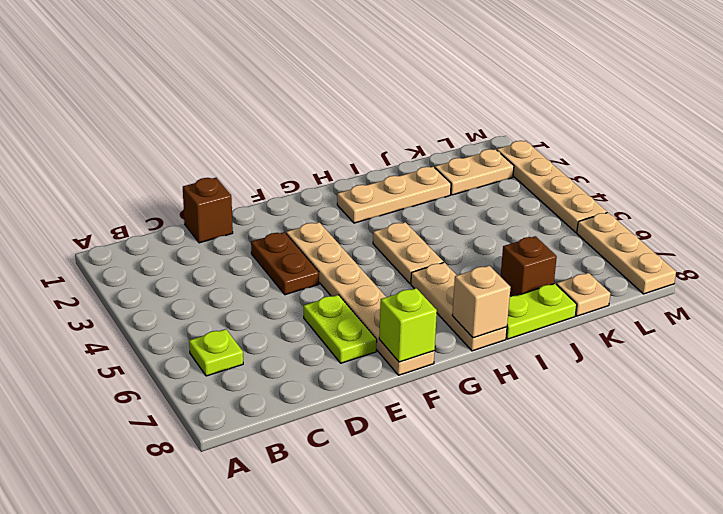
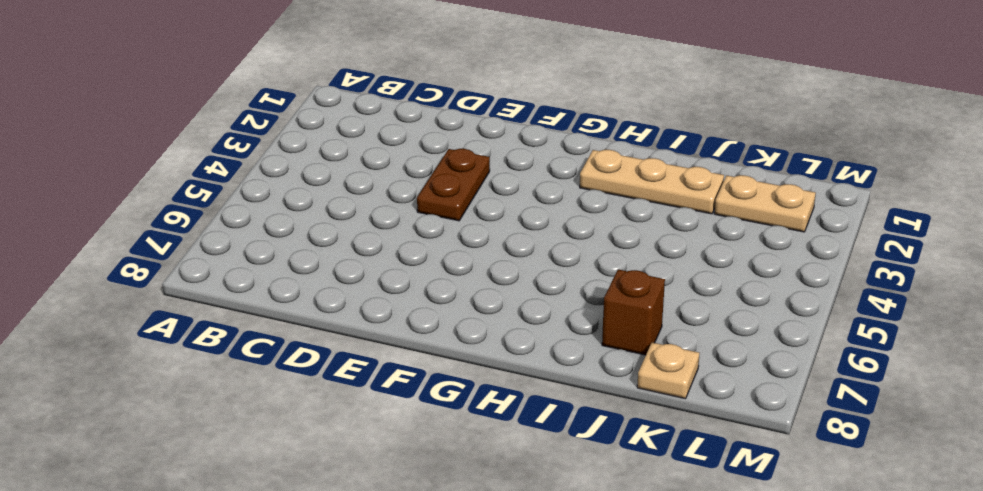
none -> lime plate B6 level 1
none -> brown brick D1 level 1
none -> lime plate E6:E7 level 1

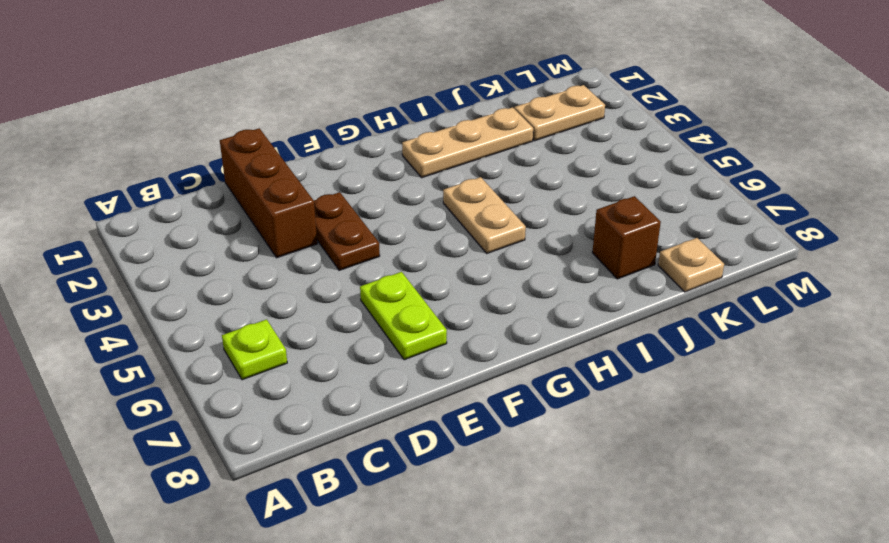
brown brick D1:D3 level 1 -> brown brick D1 level 1
none -> tan plate F3:F8 level 1
none -> tan plate H6:H8 level 1
none -> lime plate I8:J8 level 1

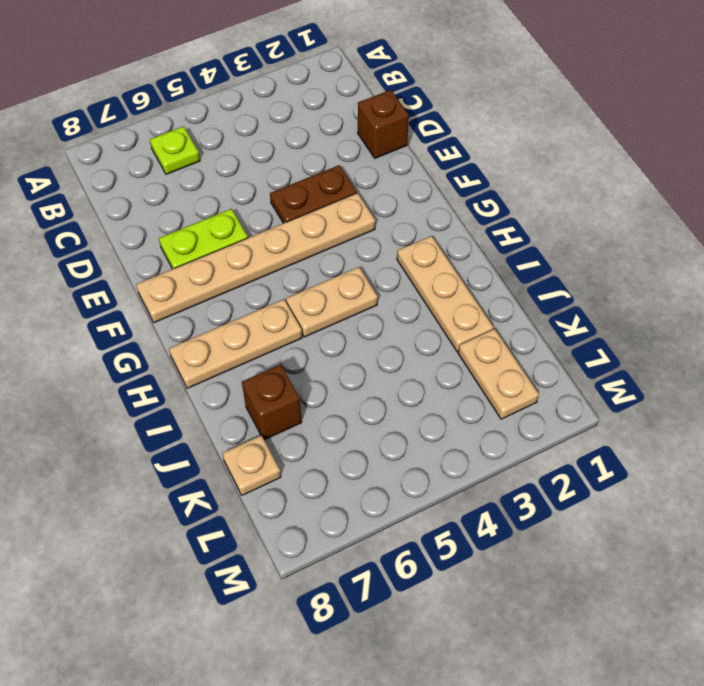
none -> lime plate I8:J8 level 1
none -> tan plate M2:M5 level 1
none -> tan plate M6:M8 level 1

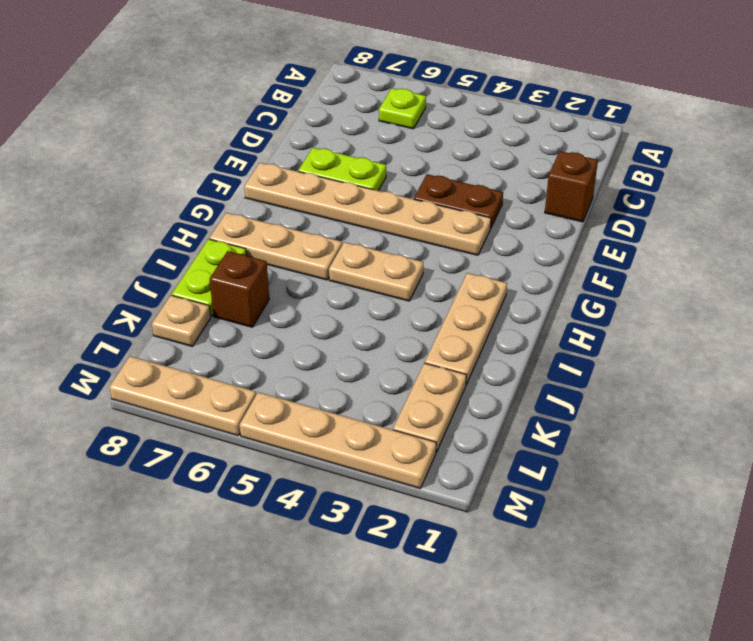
none -> lime brick F8 level 2
none -> tan brick H8 level 2

